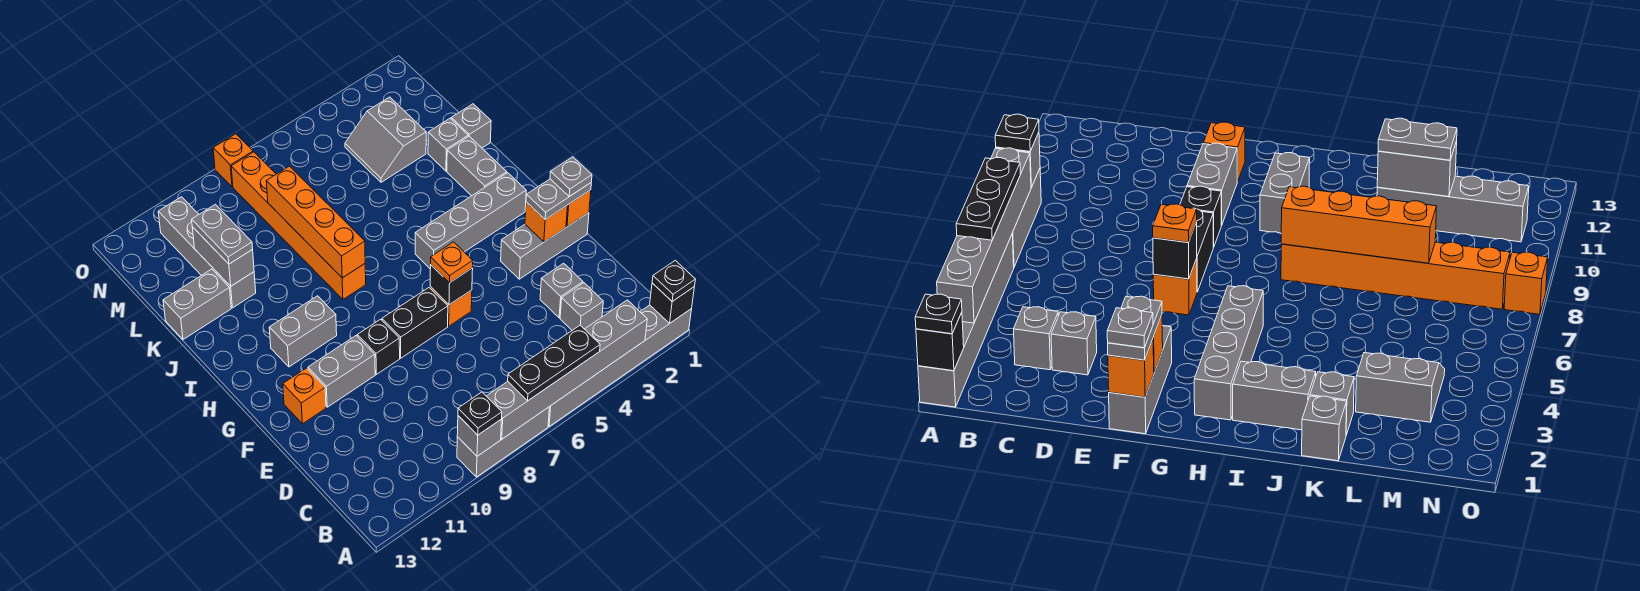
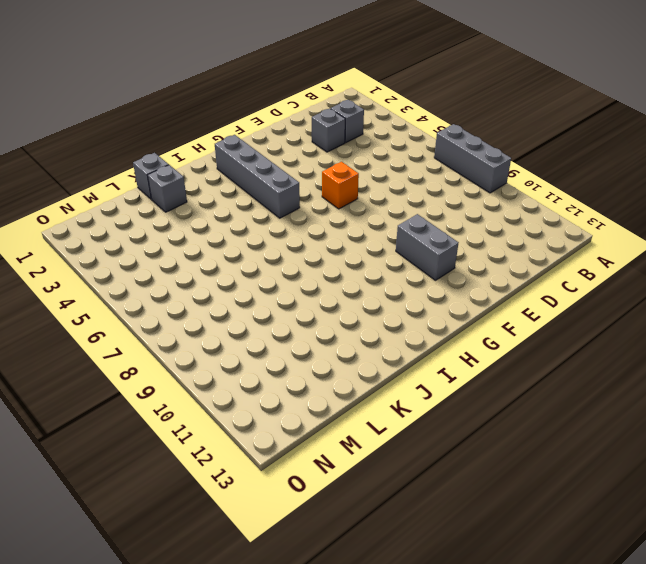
none -> grey brick A1:A6 level 1
none -> grey brick F1:F3 level 1
none -> black brick F7:F8 level 1
none -> black brick F9 level 1

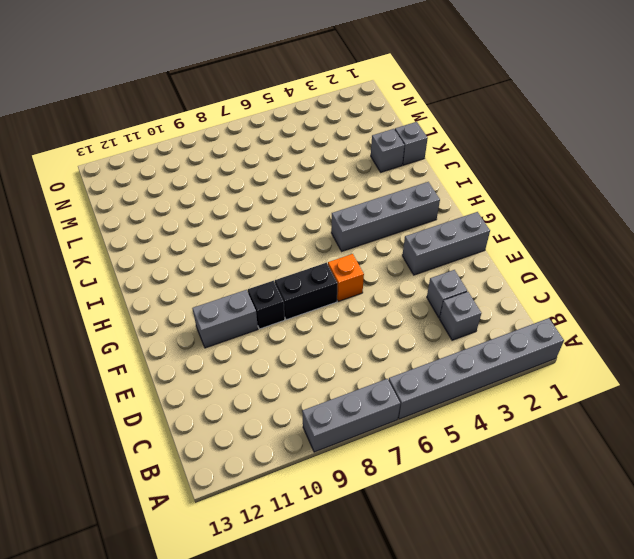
none -> orange brick F12 level 1
none -> grey brick H10:H11 level 1
none -> grey brick I2:J2 level 1
none -> orange brick I8:N8 level 1

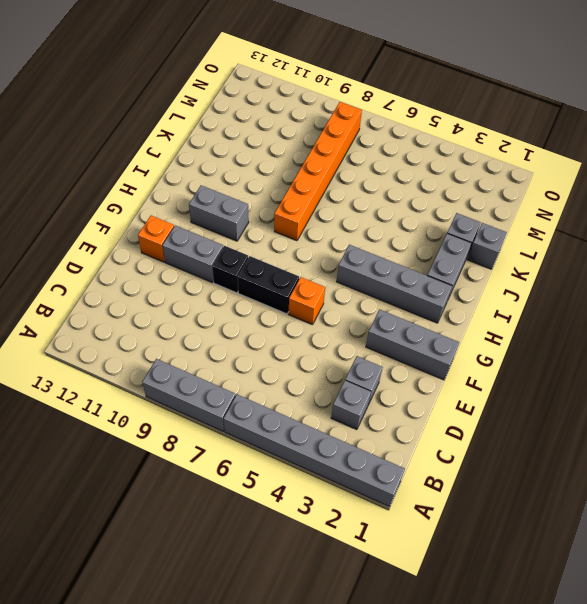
none -> grey brick K11:N11 level 1
none -> grey brick K12:K13 level 1
none -> grey slope L3:M4 level 1 top 3
none -> orange brick O8 level 1

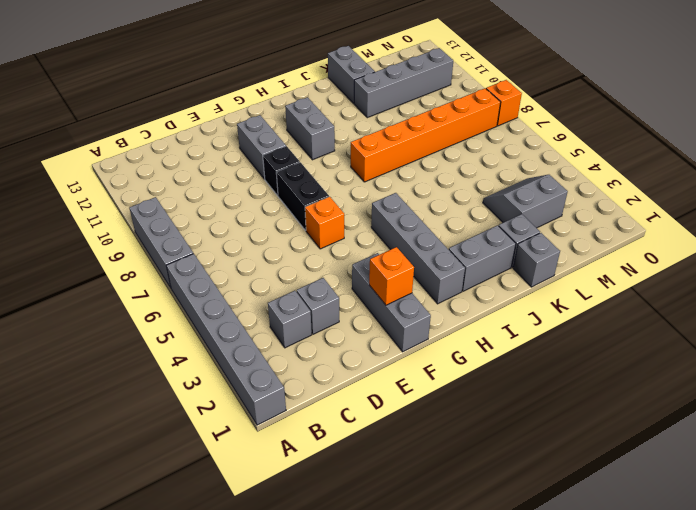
none -> orange brick F12 level 1
none -> black brick A1 level 2
none -> grey brick A3:A8 level 2
none -> grey brick A9 level 2

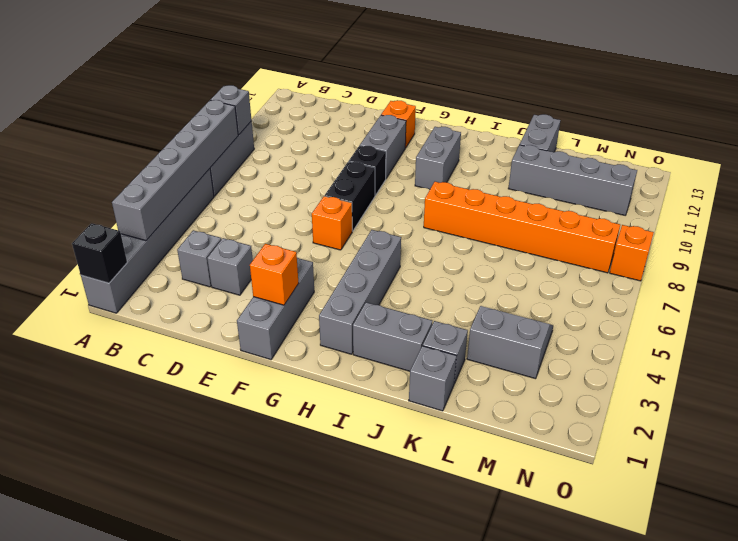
none -> orange brick F1 level 2
none -> black brick F6 level 2
none -> orange brick I8:L8 level 2
none -> grey brick K11:L11 level 2

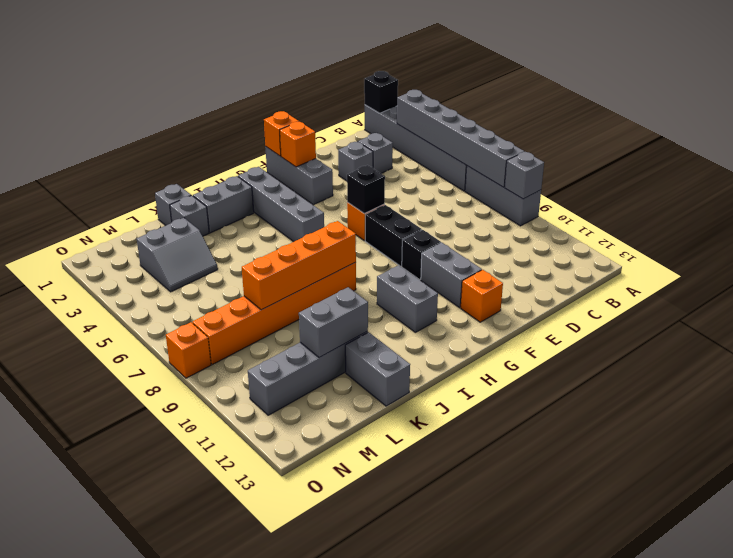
none -> black plate A1 level 3
none -> black plate A5:A7 level 3
none -> black plate A9 level 3
none -> grey plate F1:F2 level 3

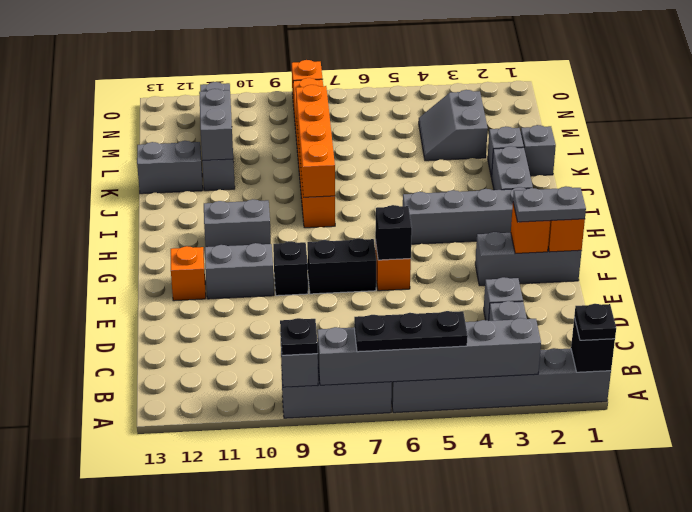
none -> orange plate F6 level 3
none -> grey plate K11:L11 level 3
none -> grey plate F1 level 4

